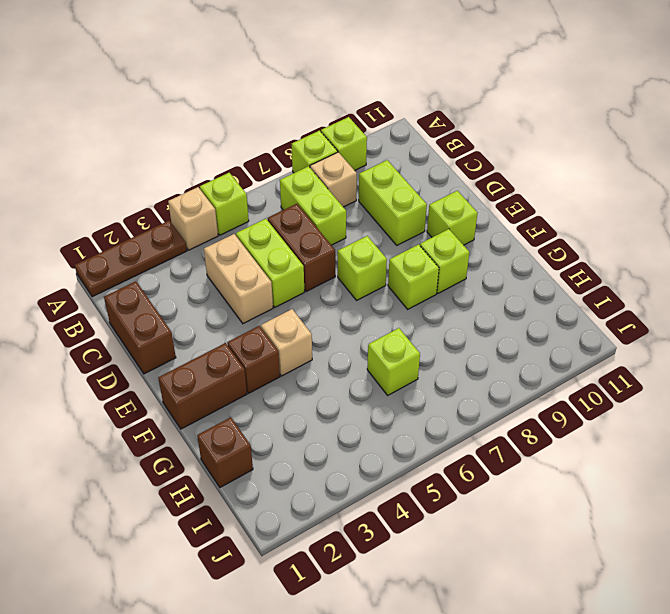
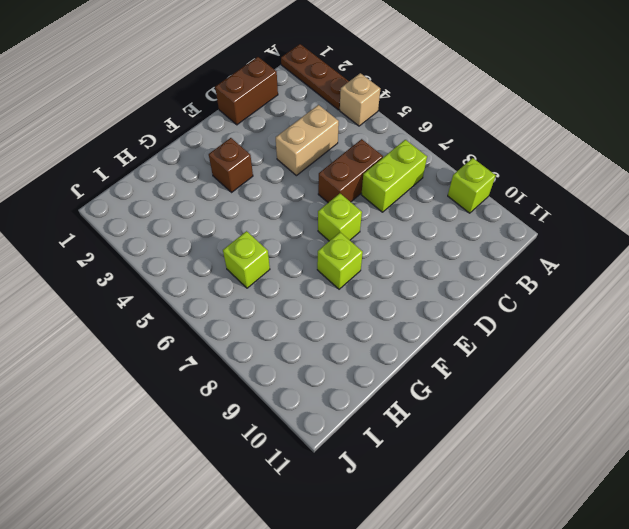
none -> lime brick A5 level 1
none -> lime brick A8 level 1
none -> tan brick B8 level 1

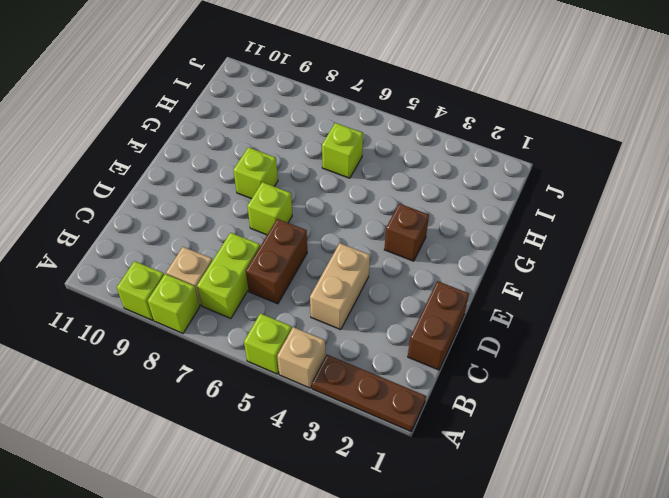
none -> lime brick C5:D5 level 1
none -> lime brick C9:D9 level 1
none -> lime brick E10 level 1

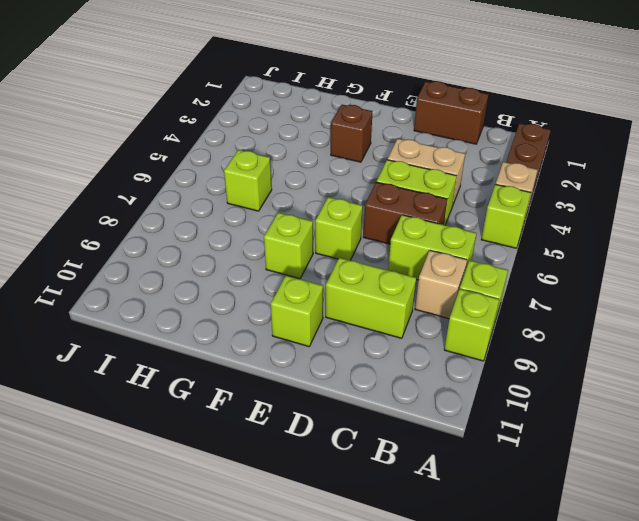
none -> brown brick F1:F2 level 1
none -> tan brick F4 level 1
none -> lime brick F9 level 1

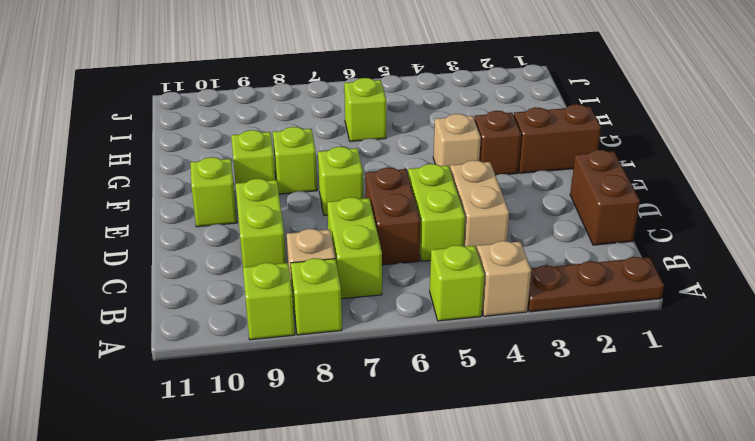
none -> brown brick H1 level 1

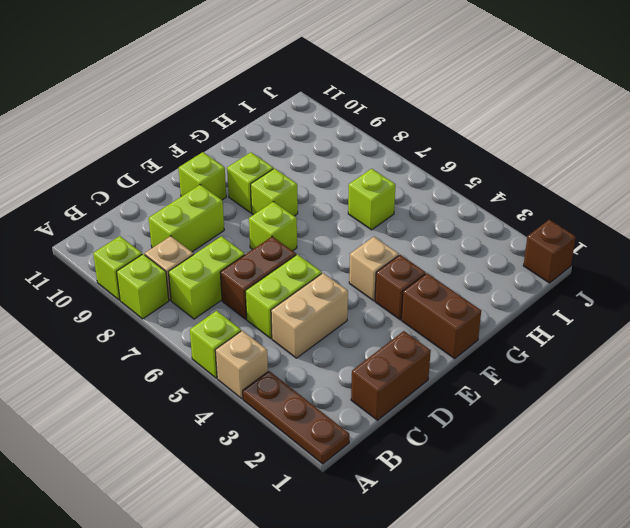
brown brick J1 level 1 -> brown brick H1 level 1

